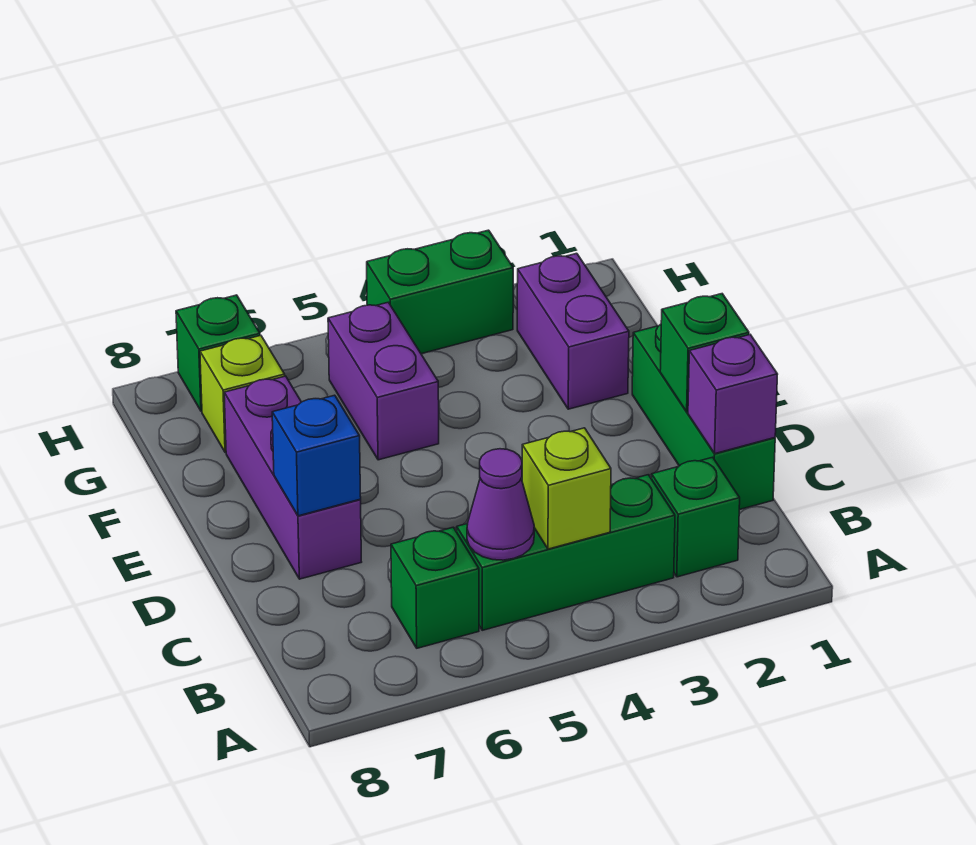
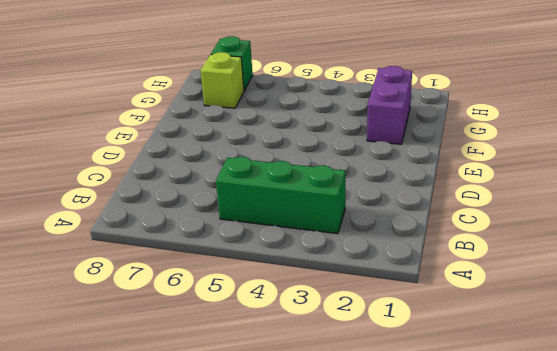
none -> green brick B2 level 1
none -> green brick B6 level 1
none -> green brick C1:E1 level 1

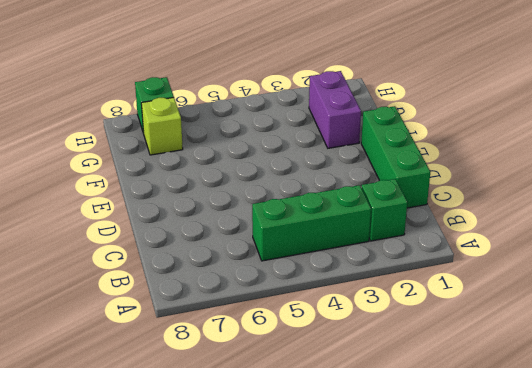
none -> green brick B6 level 1
none -> purple brick D7:F7 level 1
none -> purple brick F5:G5 level 1

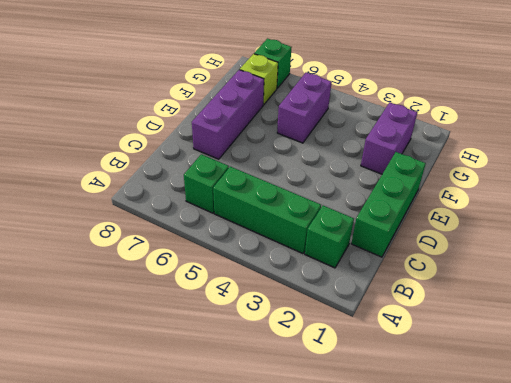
none -> green brick H3:H4 level 1
none -> lime brick B4 level 2
none -> purple cone B5 level 2

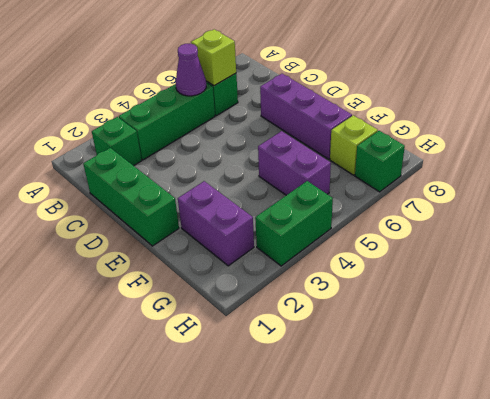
lime brick B6 level 2 -> lime brick B4 level 2
none -> purple brick C1 level 2
none -> green brick D1 level 2
none -> blue brick D7 level 2

